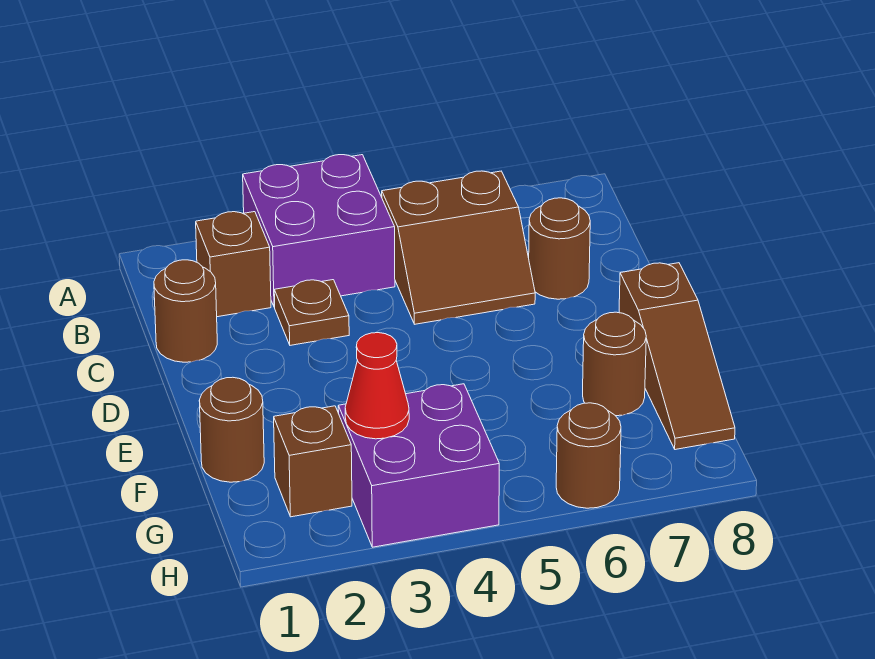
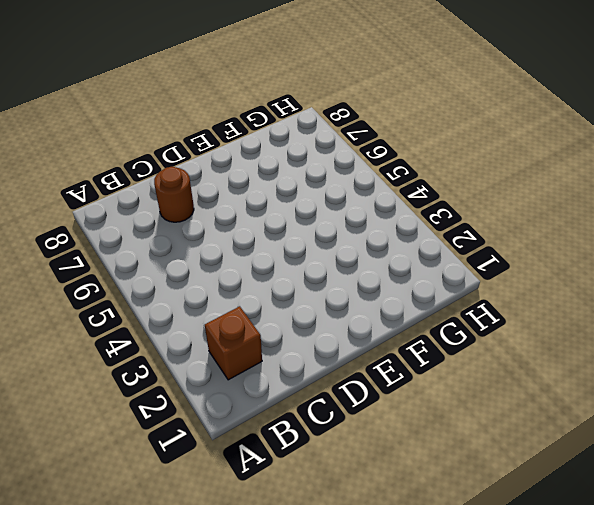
none -> purple brick A3:B4 level 1
none -> brown slope B5:C6 level 1 top B
none -> brown round brick C1 level 1

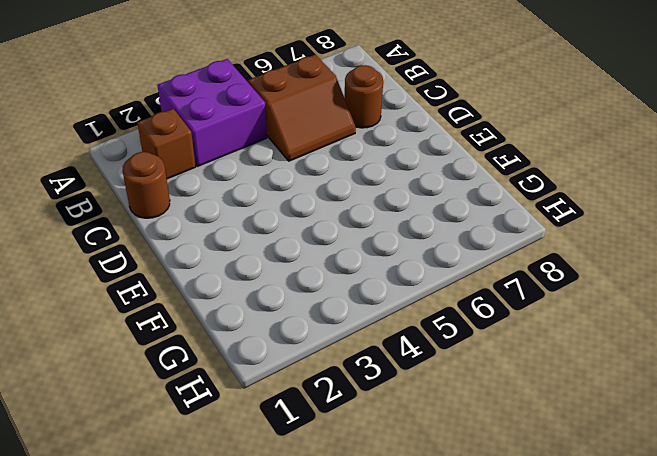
none -> brown plate C3 level 1
none -> brown slope E8:G8 level 1 top E
none -> brown round brick F1 level 1

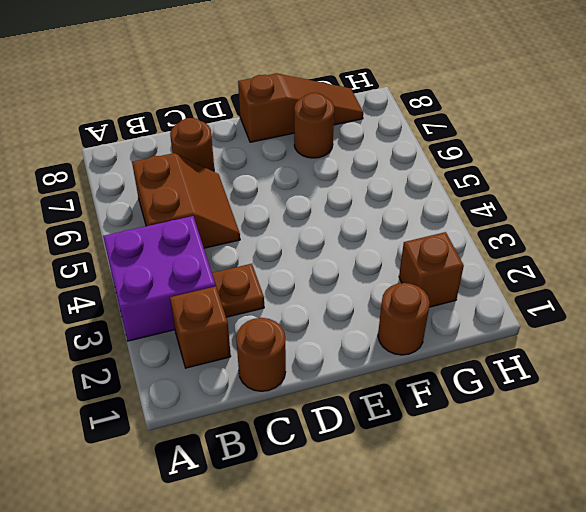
none -> purple brick G3:H4 level 1
none -> brown round brick H6 level 1
none -> red cone G3 level 2

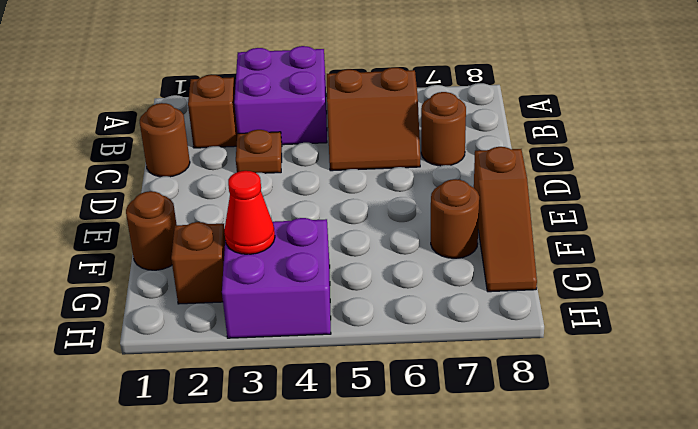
none -> brown round brick H6 level 1

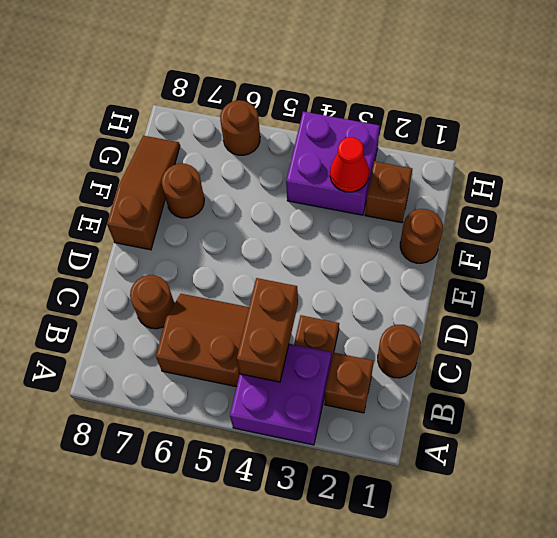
brown brick B4:C4 level 2 -> none

